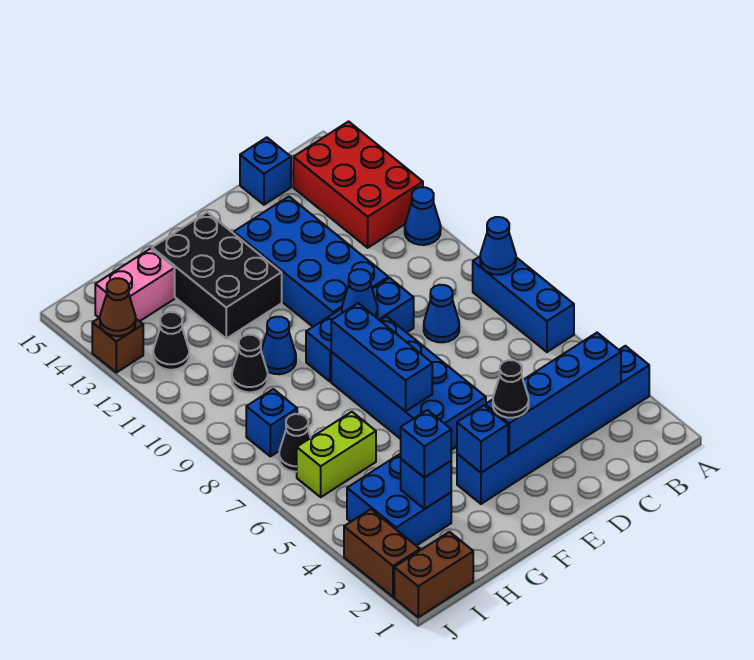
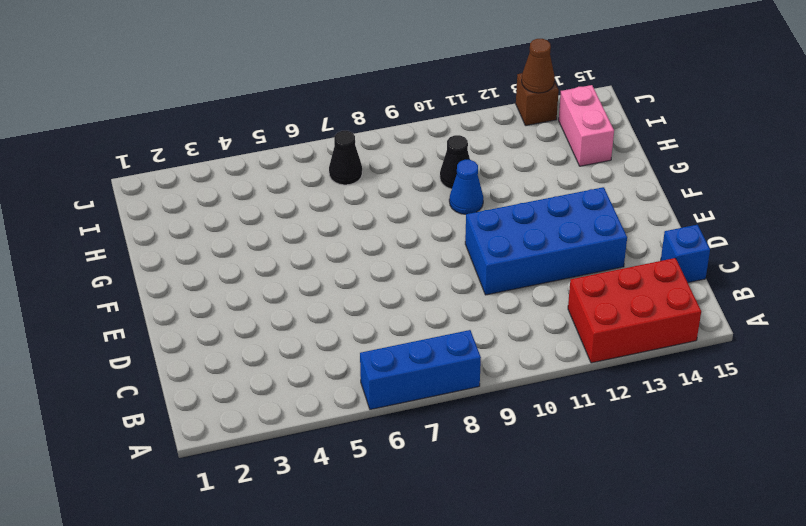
none -> blue brick A3:F3 level 1
none -> blue cone A11 level 1
none -> blue cone C8 level 1
none -> blue brick D9:F9 level 1

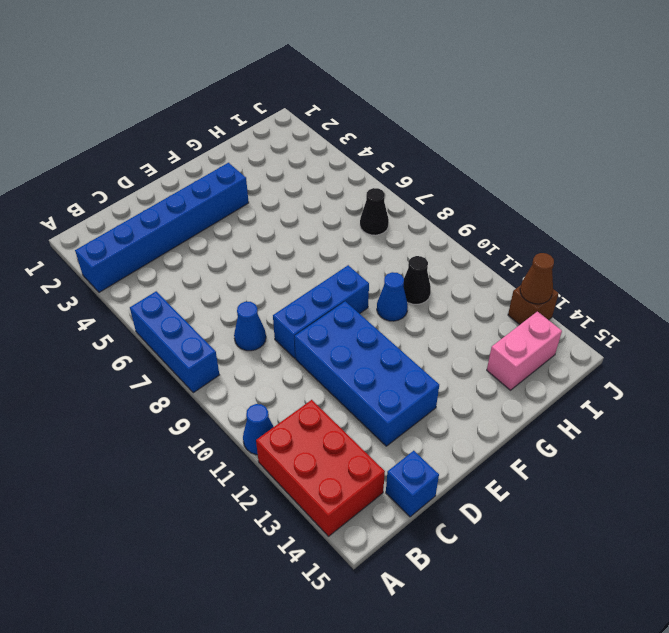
none -> blue brick E5:F8 level 1
none -> black brick F12:G14 level 1
none -> blue brick H3:I4 level 1
none -> lime brick H6:I6 level 1

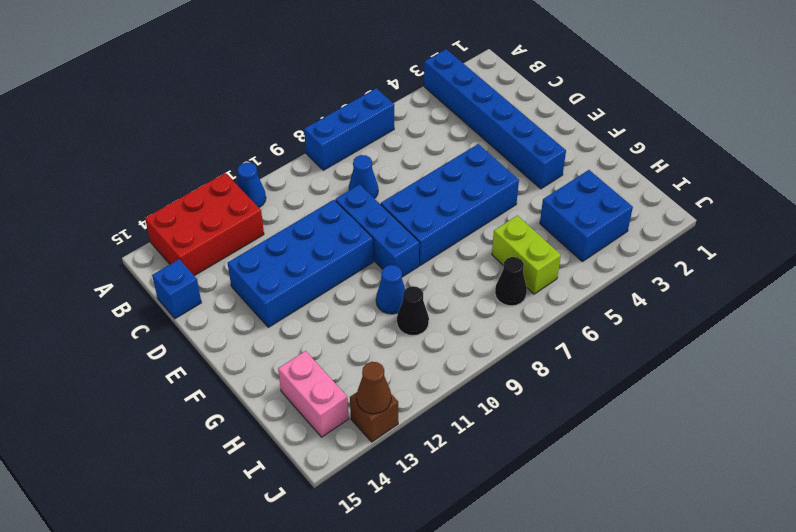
none -> black brick F12:G14 level 1
none -> brown brick I1:J1 level 1
none -> blue brick I8 level 1
none -> black cone I12 level 1

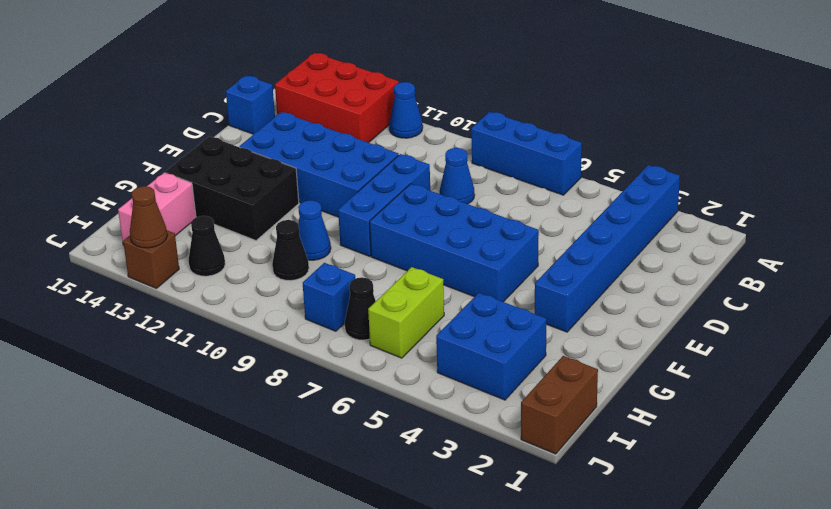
none -> brown brick J2:J3 level 1
none -> blue cone A8 level 2
none -> blue brick B3:E3 level 2
none -> blue cone E9 level 2

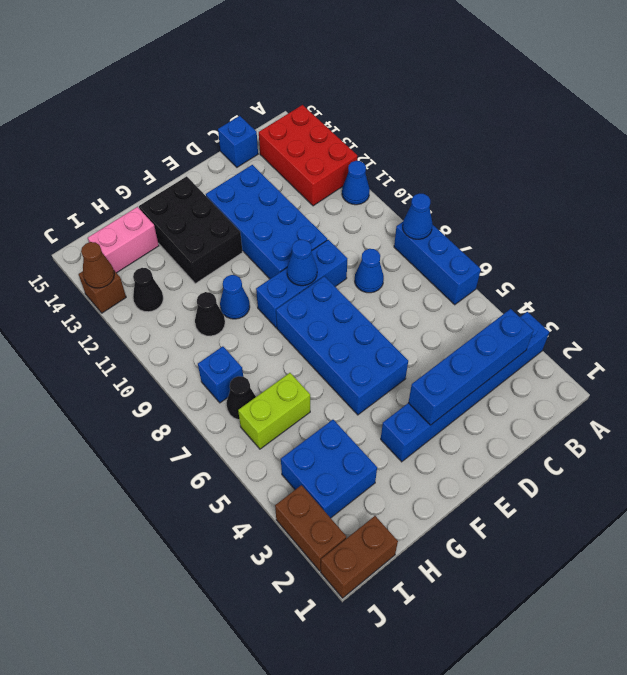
none -> blue brick F3 level 2
none -> blue brick F6:F8 level 2
none -> blue brick H3 level 2
none -> black cone E3 level 3

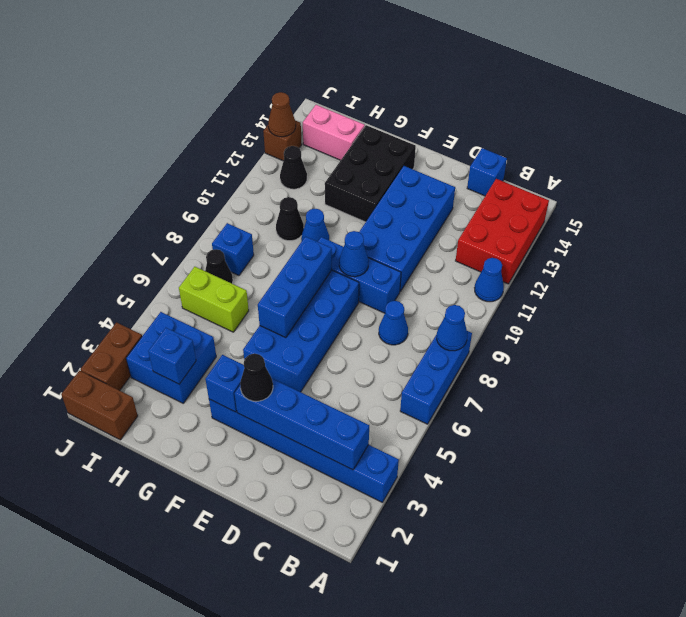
none -> blue brick H3 level 3

